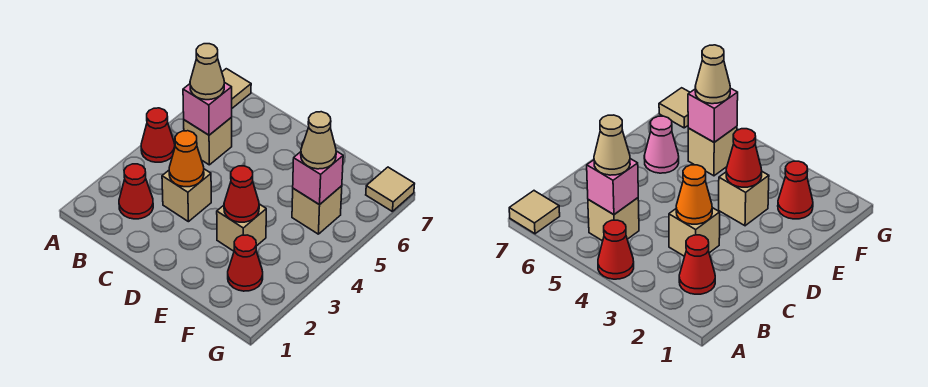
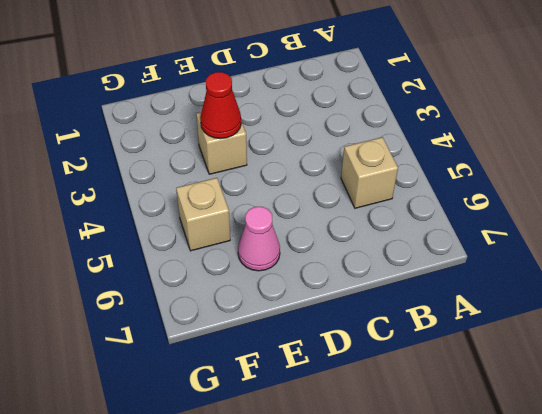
none -> red cone A4 level 1
none -> tan tile A7 level 1
none -> red cone B2 level 1

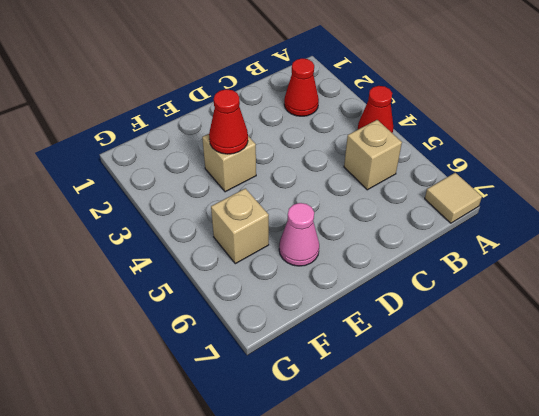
none -> tan brick C3 level 1
none -> red cone F2 level 1
none -> tan tile G7 level 1

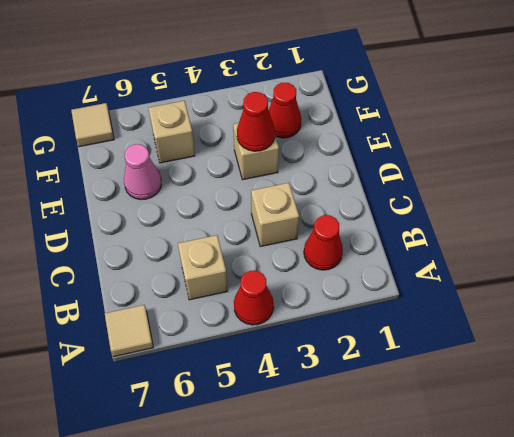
none -> pink brick B5 level 2
none -> orange cone C3 level 2
none -> pink brick F5 level 2

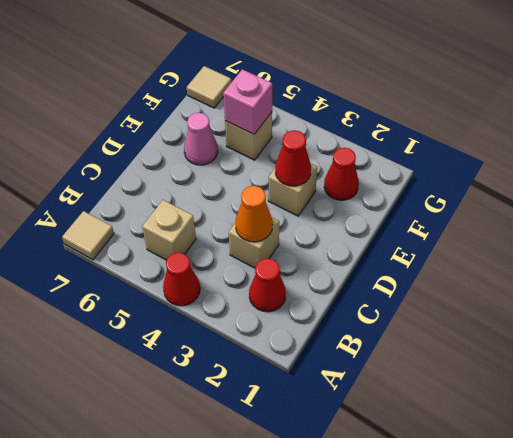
none -> pink brick B5 level 2
none -> tan cone B5 level 3
none -> tan cone F5 level 3

